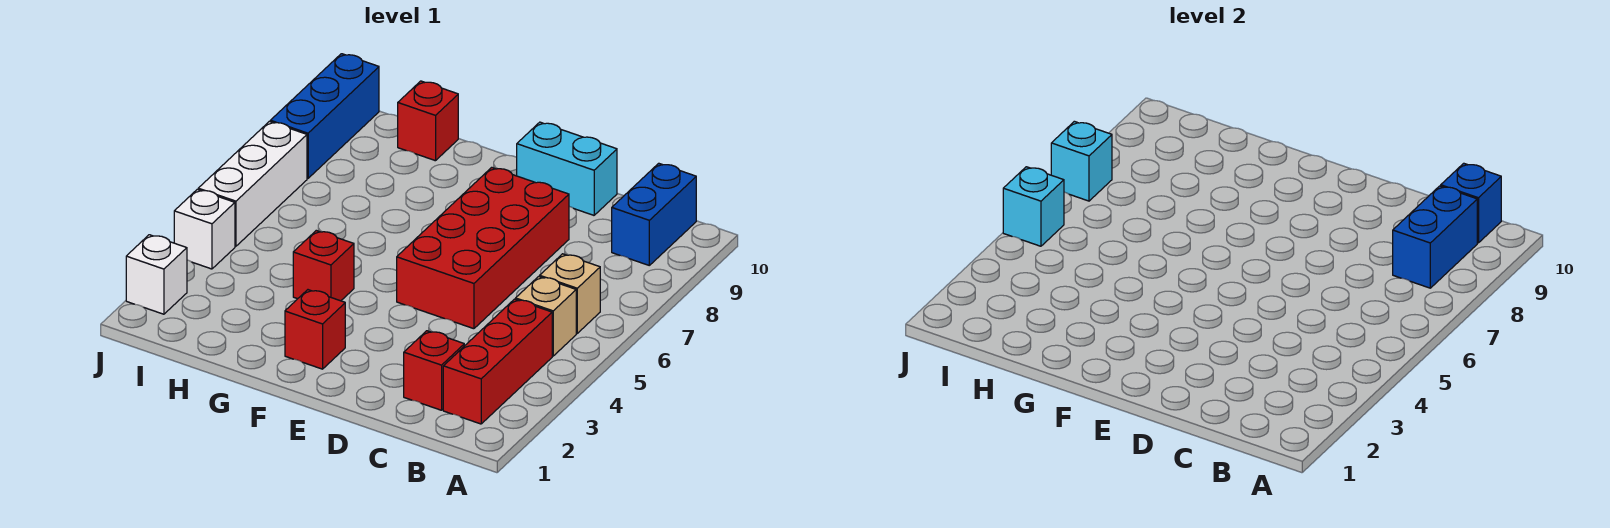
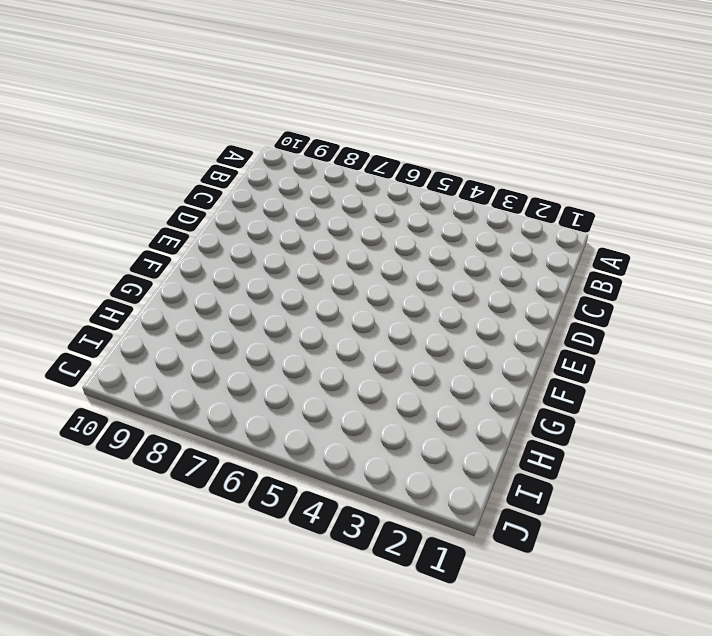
none -> red brick B2:B4 level 1
none -> tan brick B5 level 1
none -> tan brick B6 level 1

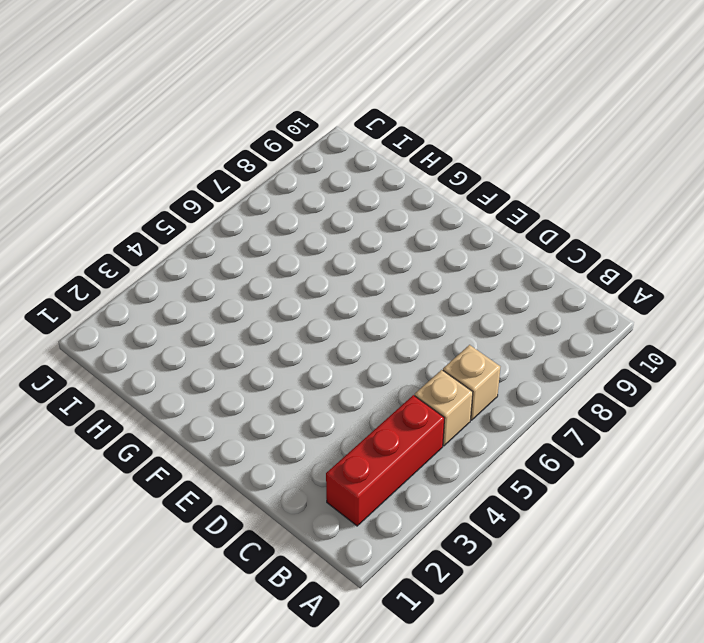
none -> blue brick B9:B10 level 1
none -> red brick C2 level 1
none -> red brick D5:E8 level 1

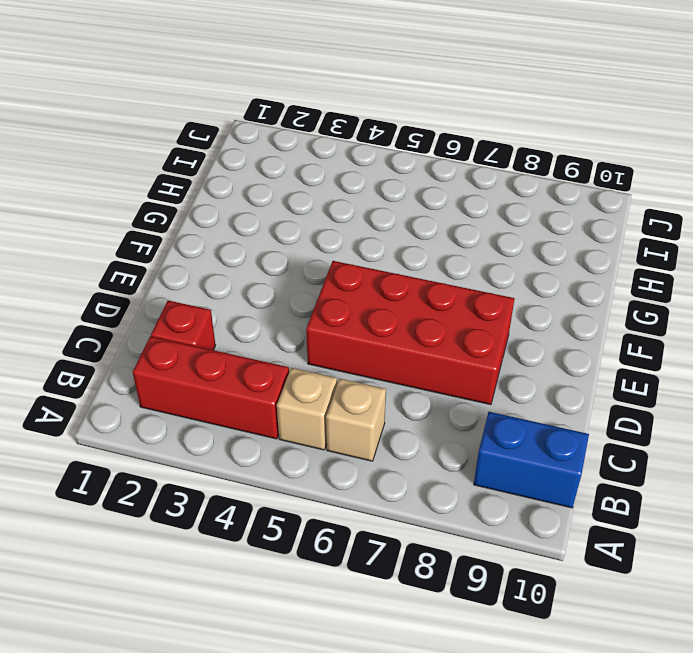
none -> cyan brick D10:E10 level 1
none -> red brick F2 level 1
none -> red brick G4 level 1

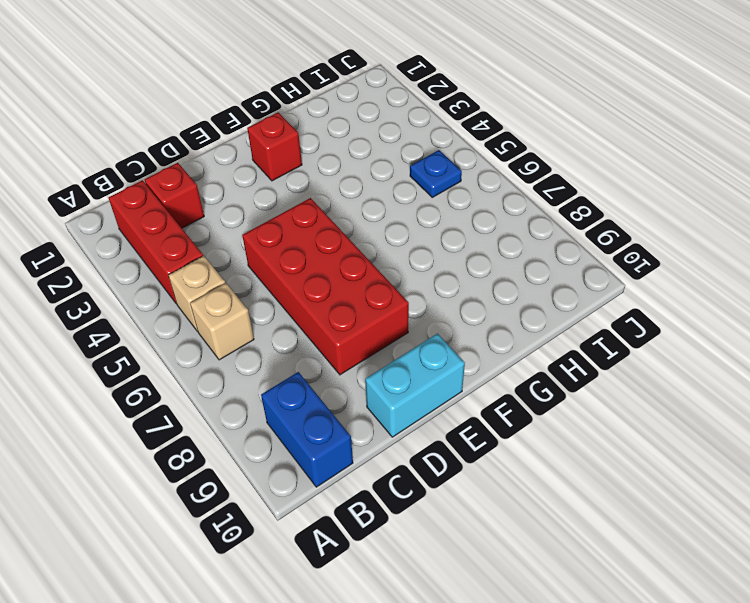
blue plate I5 level 1 -> none
none -> red brick G4 level 1
none -> red brick H10 level 1
none -> white brick J2 level 1

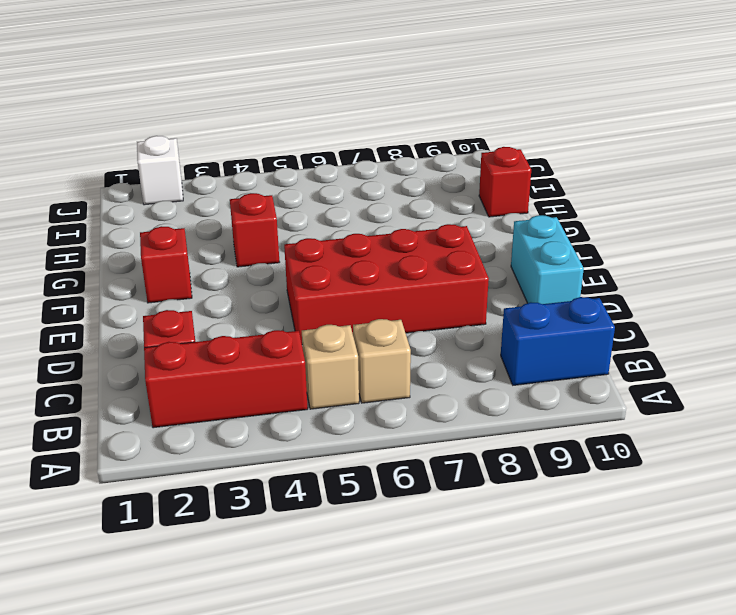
none -> white brick J4 level 1
none -> white brick J5:J7 level 1
none -> blue brick J8:J10 level 1

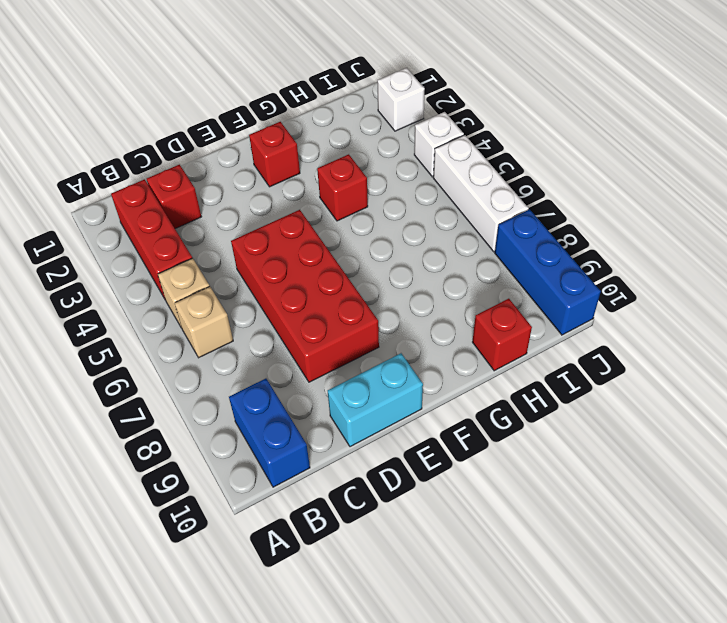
none -> blue brick B8:B9 level 2
none -> blue brick B10 level 2
none -> cyan brick J5 level 2

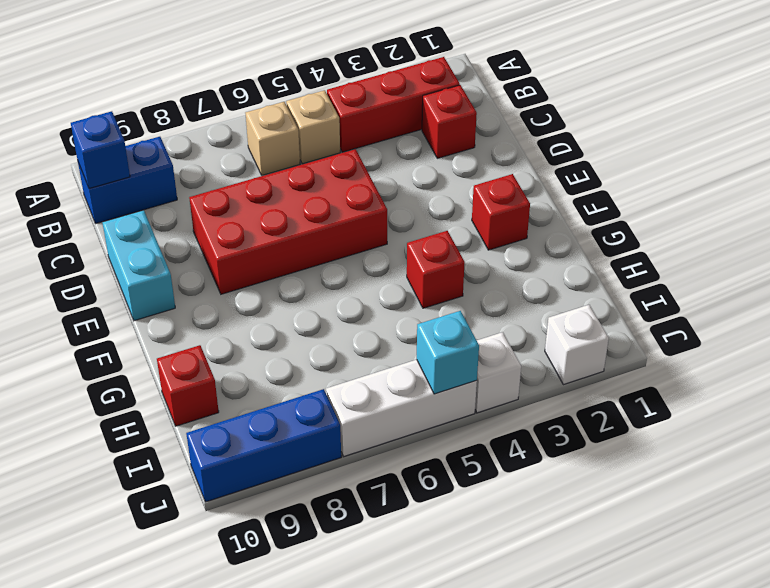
none -> blue brick B8:B9 level 2
none -> cyan brick J7 level 2

